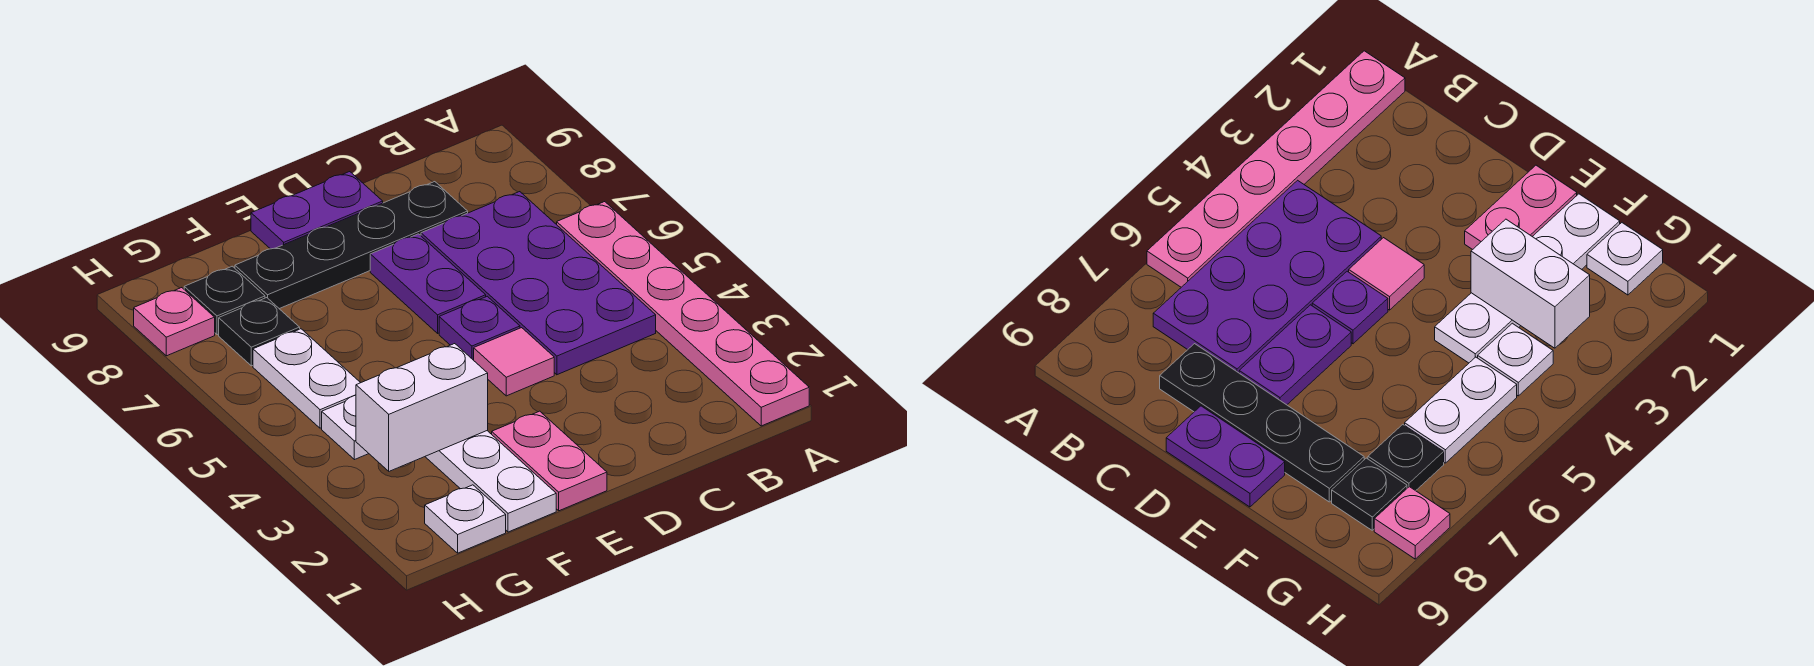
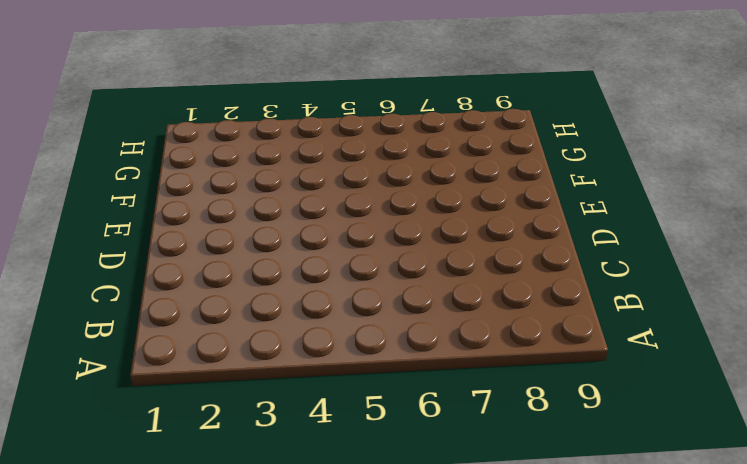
none -> pink plate A1:A6 level 1
none -> purple plate B4:C7 level 1
none -> black plate C8:F8 level 1

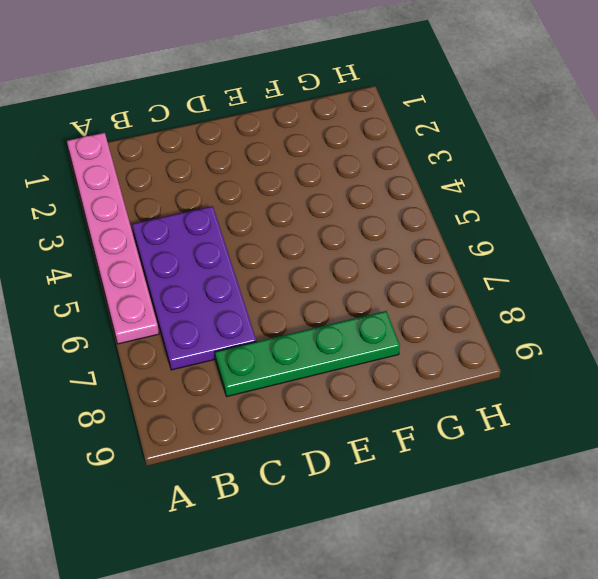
green plate C8:F8 level 1 -> black plate C8:F8 level 1
none -> pink tile D4 level 1
none -> purple plate D5 level 1
none -> purple plate D6:D7 level 1

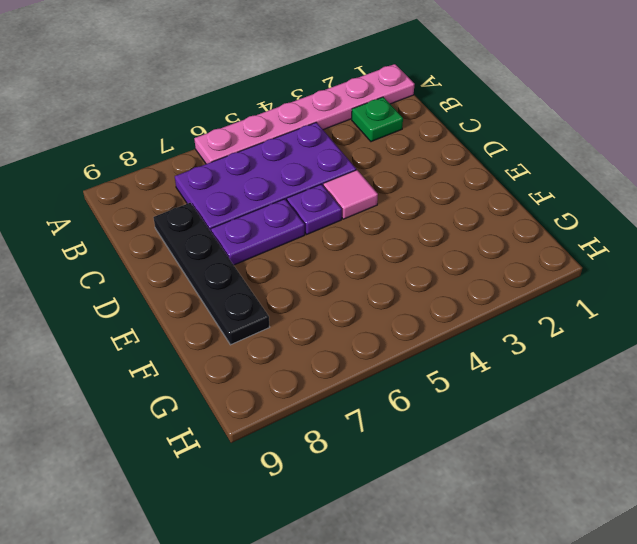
green plate B2 level 1 -> none
none -> purple plate D9:E9 level 1
none -> pink plate E1:E2 level 1
none -> white plate F1:F4 level 1

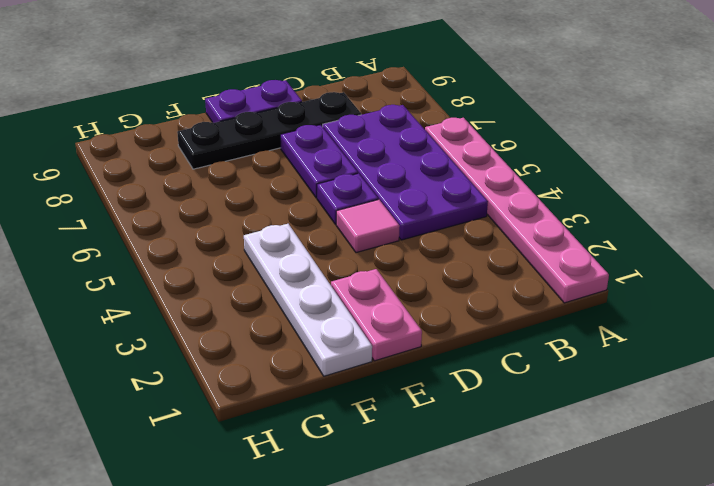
none -> white plate G1 level 1
none -> white plate G4 level 1
none -> white plate G5:G6 level 1

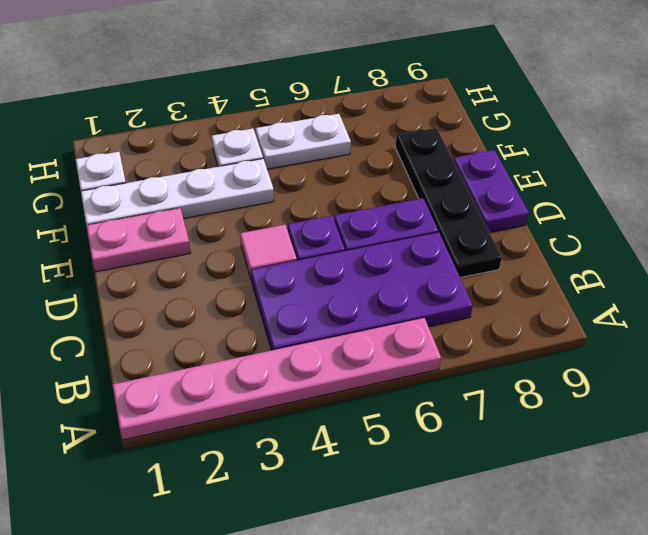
none -> black plate G7 level 1
none -> black plate G8 level 1
none -> pink plate H8 level 1

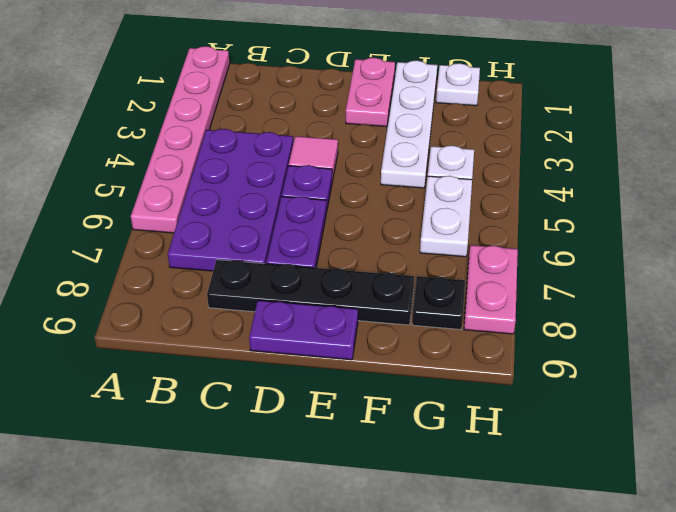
pink plate H7:H8 level 1 -> pink plate H8 level 1
none -> black plate G7 level 1
none -> white brick F3:G3 level 2

